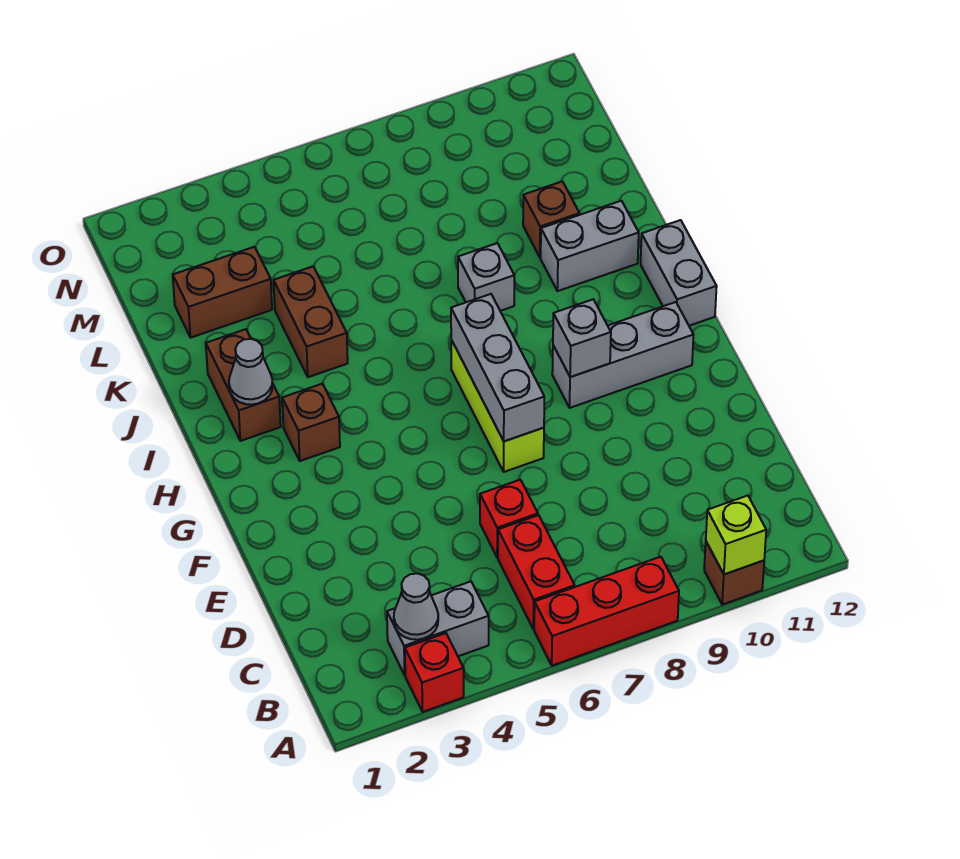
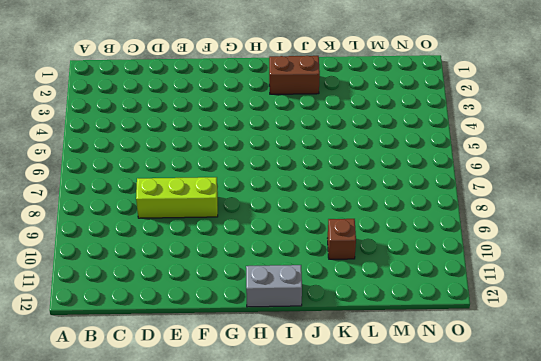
lime brick D8:F8 level 1 -> lime brick F7:H7 level 1
none -> red brick A3 level 1
none -> red brick A6:A8 level 1
none -> brown brick A10 level 1

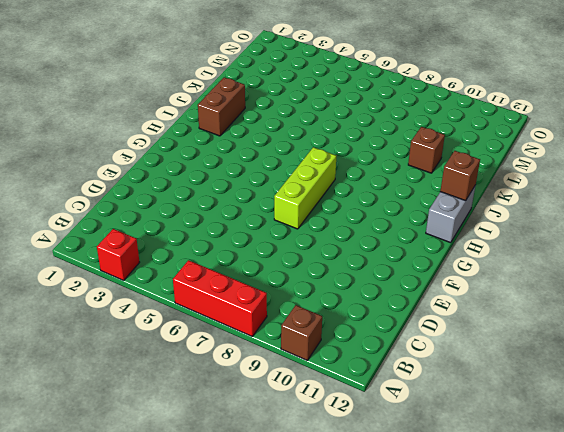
brown brick I12 level 2 -> brown brick H3 level 1
none -> grey brick B3:B4 level 1
none -> red brick B6:C6 level 1
none -> red brick D6 level 1

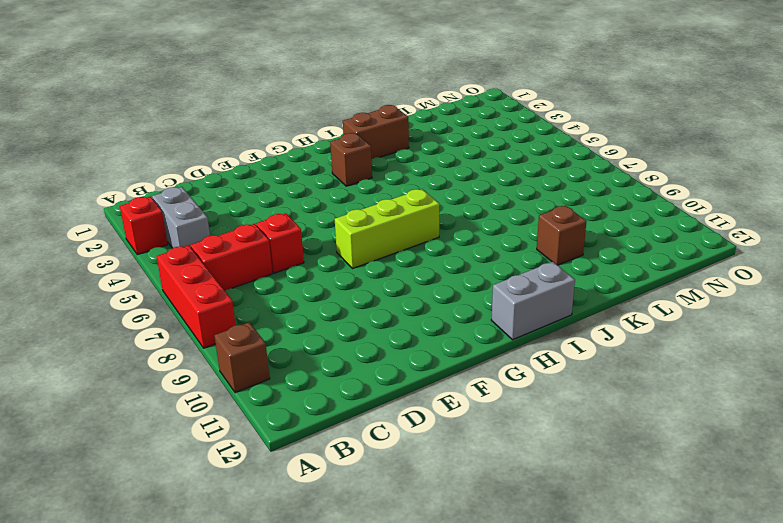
none -> grey brick G9:G11 level 1
none -> brown brick J4:K4 level 1
none -> grey brick J8 level 1

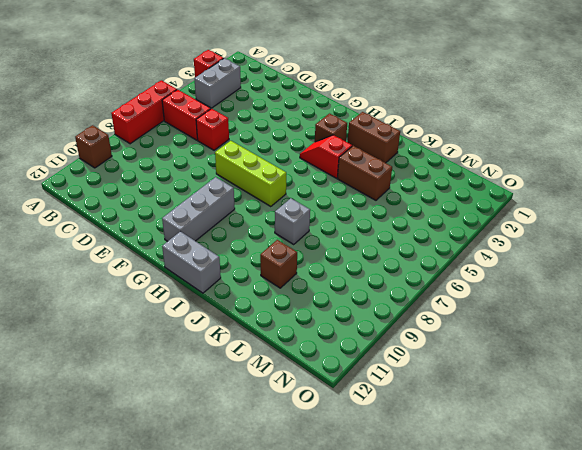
red slope H4:I4 level 1 top I -> none
none -> grey brick J10:J11 level 1
none -> brown brick L2:L3 level 1
none -> lime brick A10 level 2

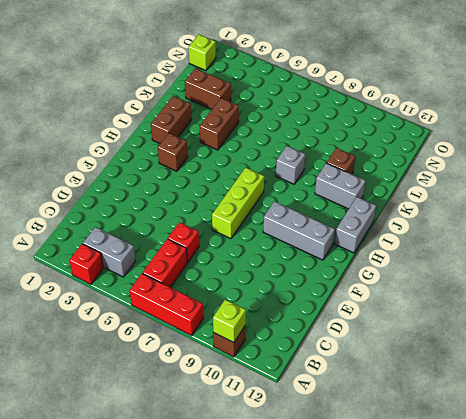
lime brick N1 level 1 -> none
none -> grey cone B3 level 2
none -> grey brick F7:H7 level 2
none -> grey brick G9 level 2

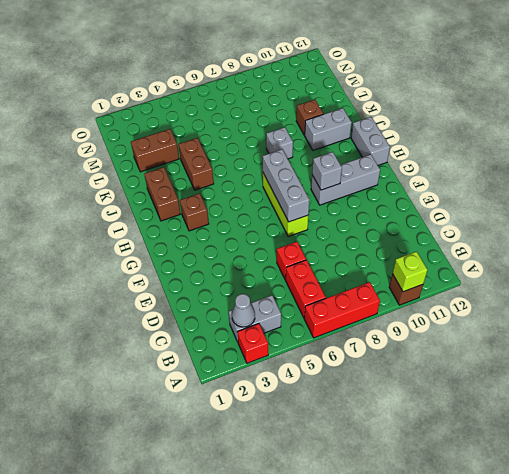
none -> grey cone I2 level 2

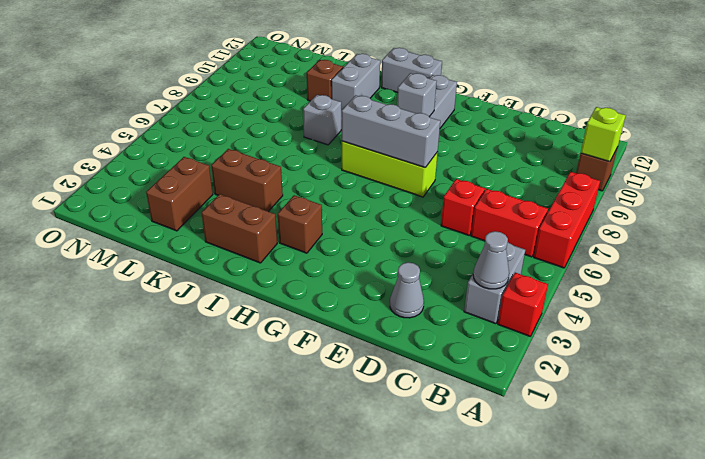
grey cone D2 level 1 -> grey cone I2 level 2

